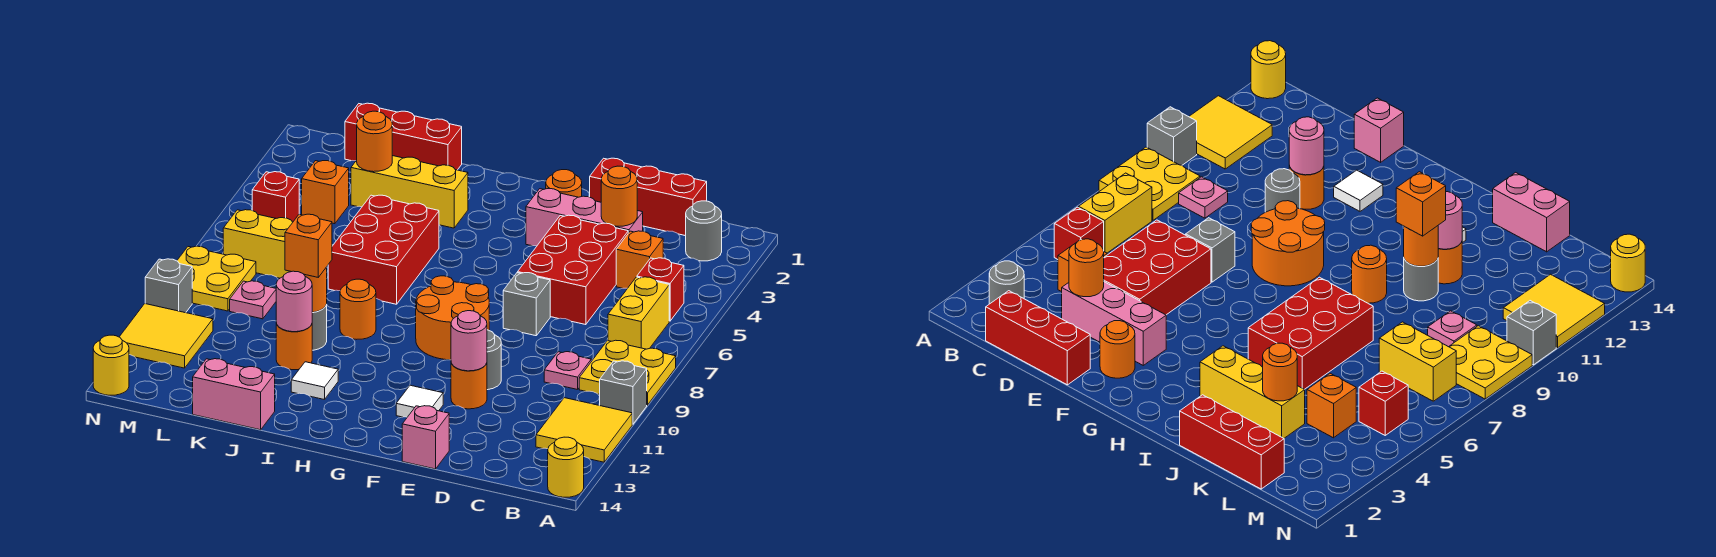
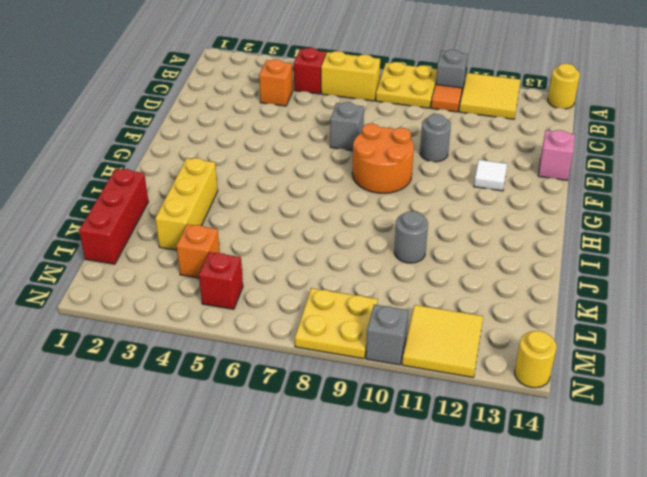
orange tile B10 level 1 -> none
none -> grey round brick B2 level 1
none -> red brick C1:E1 level 1
none -> pink plate C9 level 1
none -> pink brick D3:F3 level 1

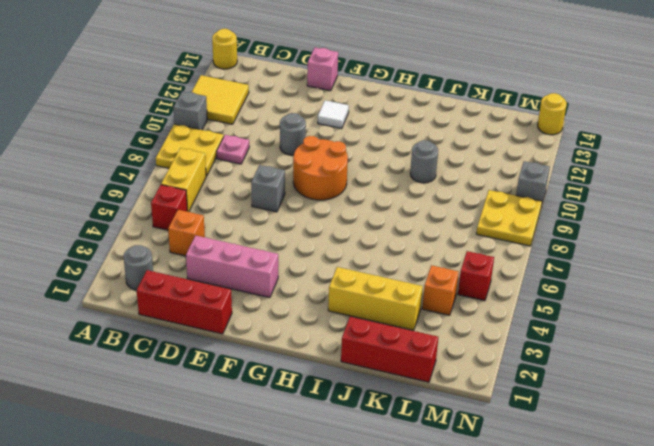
none -> red brick D4:E6 level 1
none -> orange round brick E11 level 1
none -> orange round brick F2 level 1
none -> red brick I5:J7 level 1

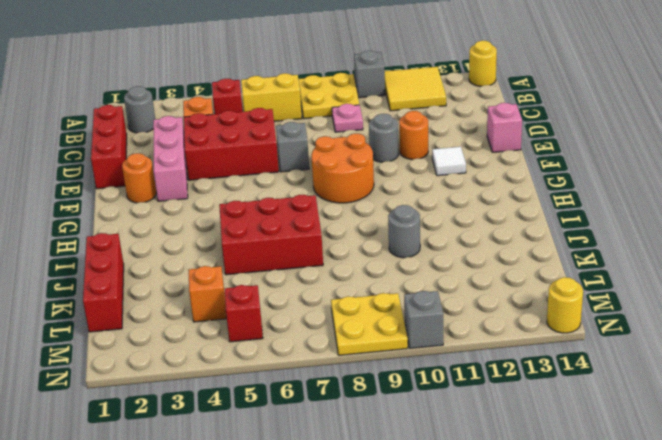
none -> yellow brick I3:K3 level 1
none -> orange round brick I9 level 1
none -> white tile I12 level 1
none -> orange round brick J11 level 1

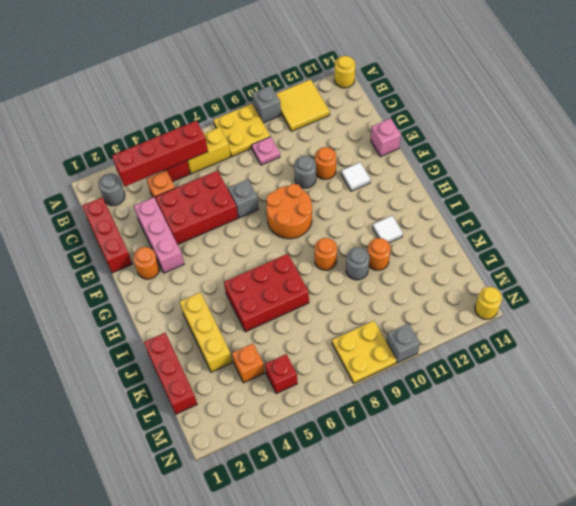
red brick B3:B6 level 2 -> none
none -> pink brick J14:K14 level 1
none -> yellow brick L7:M7 level 1
none -> pink plate L9 level 1
none -> yellow tile M11:N12 level 1

